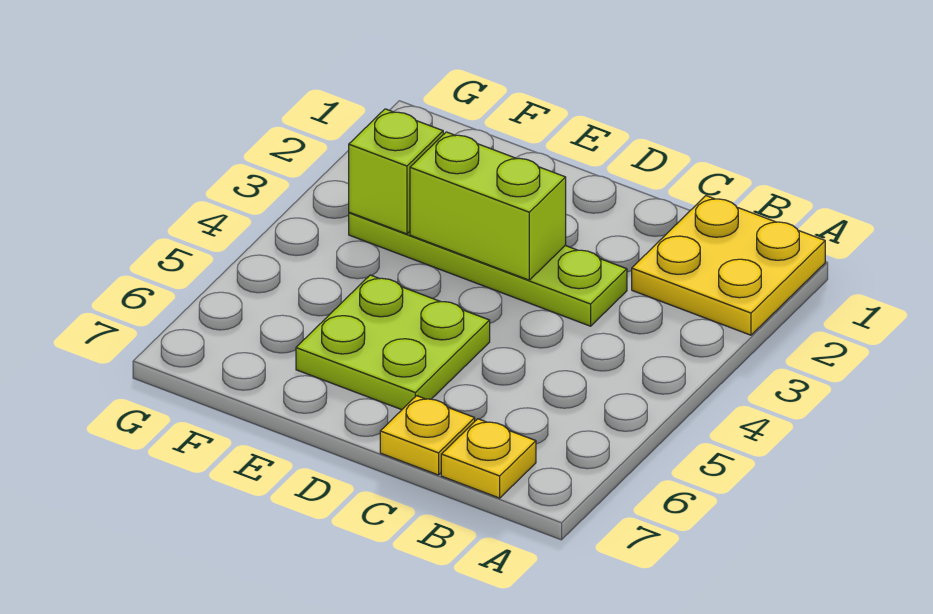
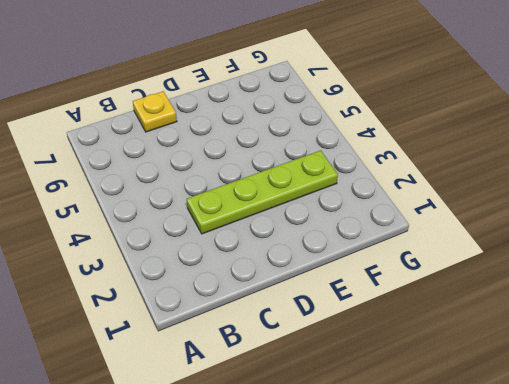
none -> yellow plate A1:B2 level 1
none -> yellow plate B7 level 1

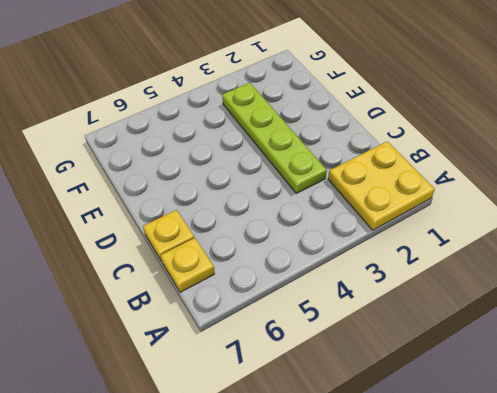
none -> lime plate D5:E6 level 1
none -> lime brick D3:E3 level 2

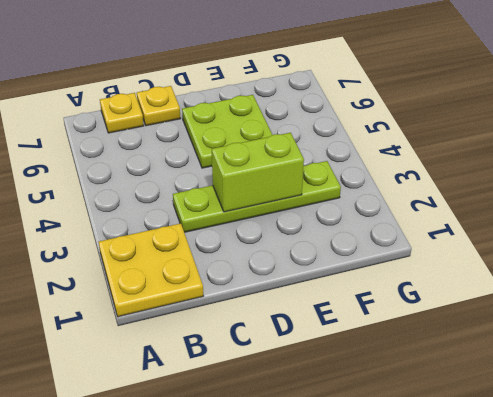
none -> lime brick F3 level 2

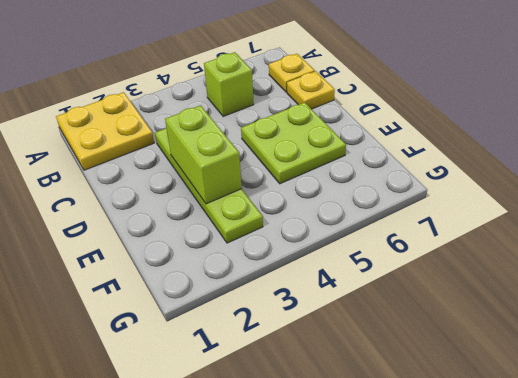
lime brick B5 level 1 -> lime brick F3 level 2

